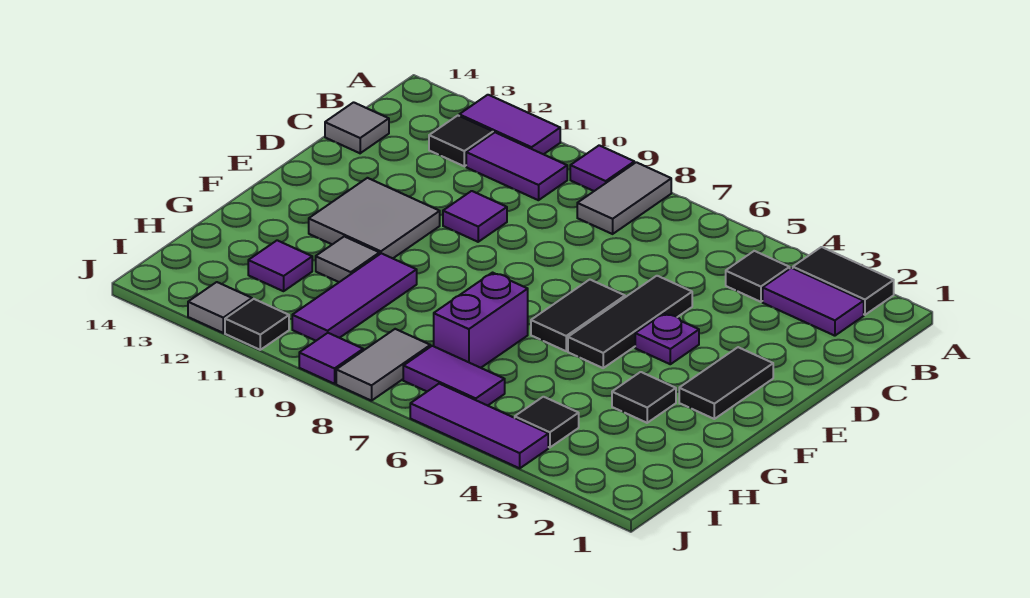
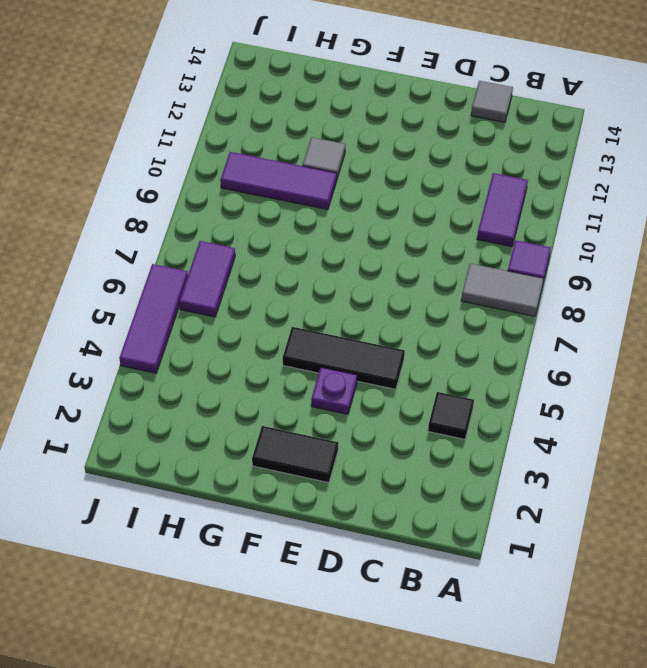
none -> black tile A2:A3 level 1
none -> purple tile A11:A12 level 1
none -> purple tile B2:B3 level 1

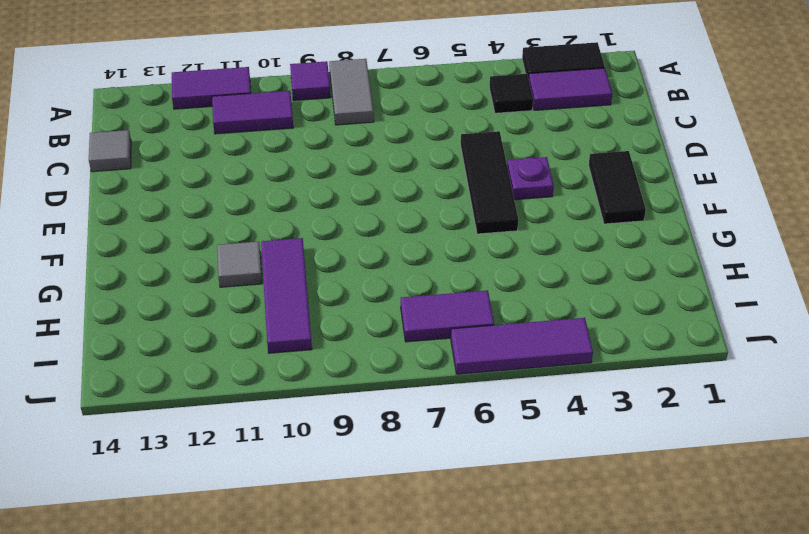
none -> black tile B12 level 1
none -> purple tile D10 level 1
none -> black tile E6:F6 level 1

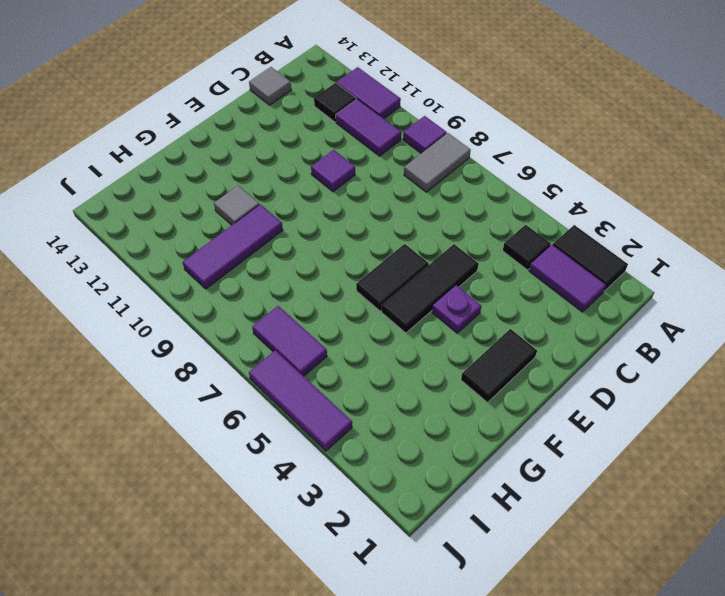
none -> grey tile E11:F12 level 1
none -> black tile G3 level 1
none -> purple brick G7:H7 level 1

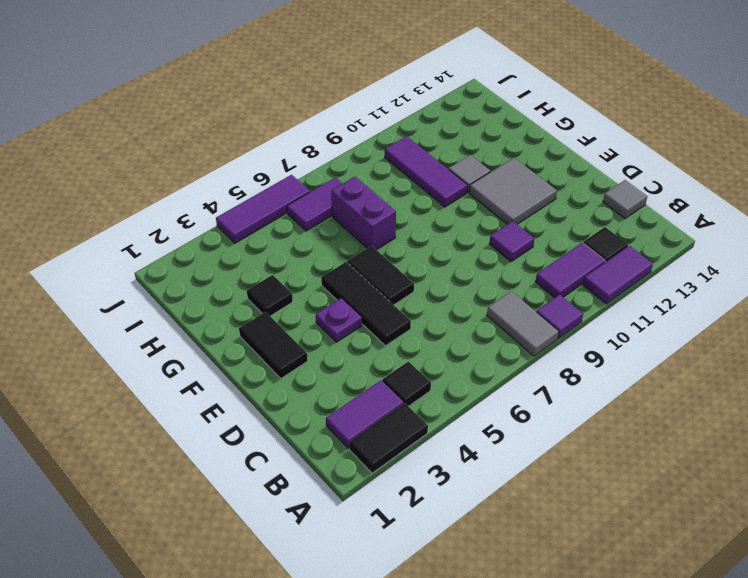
none -> purple tile H12 level 1
none -> black tile I4 level 1
none -> grey tile I8:J8 level 1

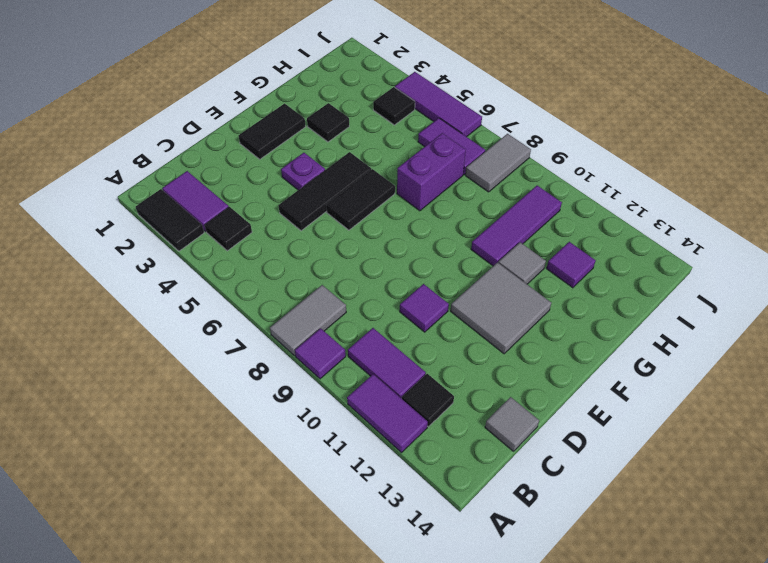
none -> purple tile J9 level 1
none -> black tile J11 level 1
none -> grey tile J12 level 1

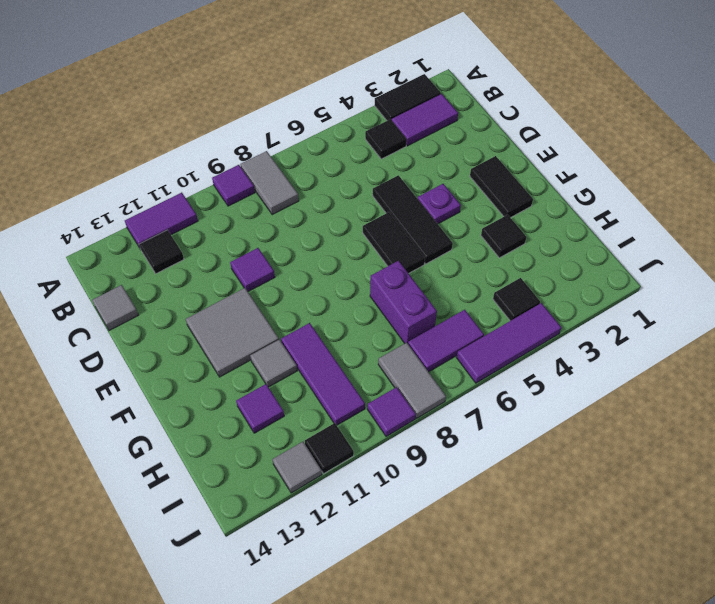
none -> purple tile B10:B11 level 1

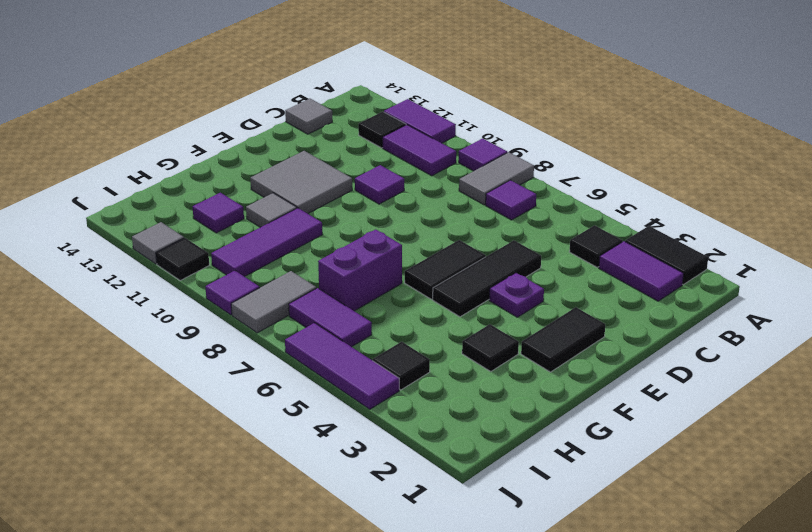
purple tile B7 level 1 -> none

